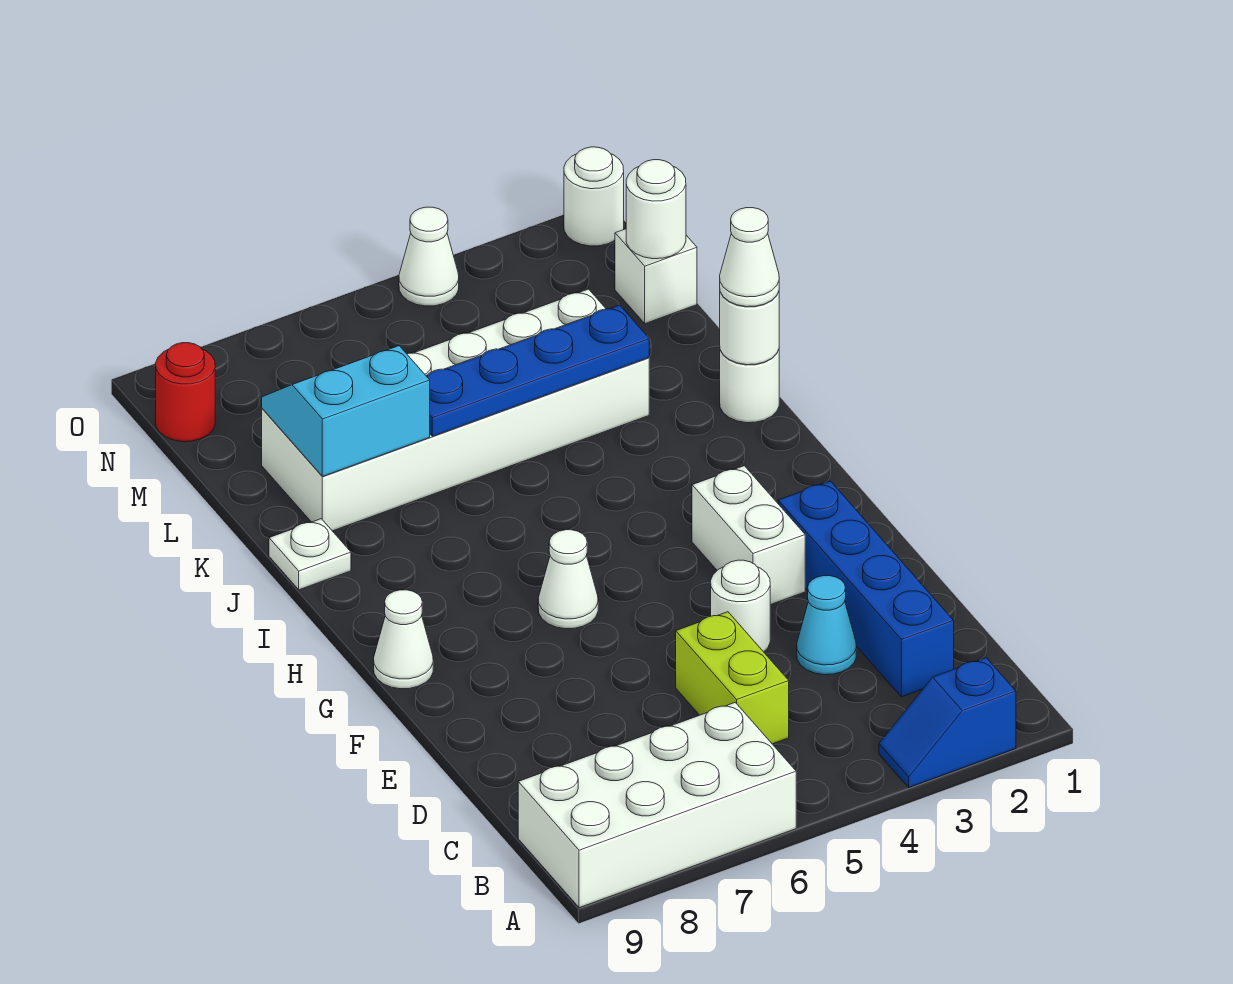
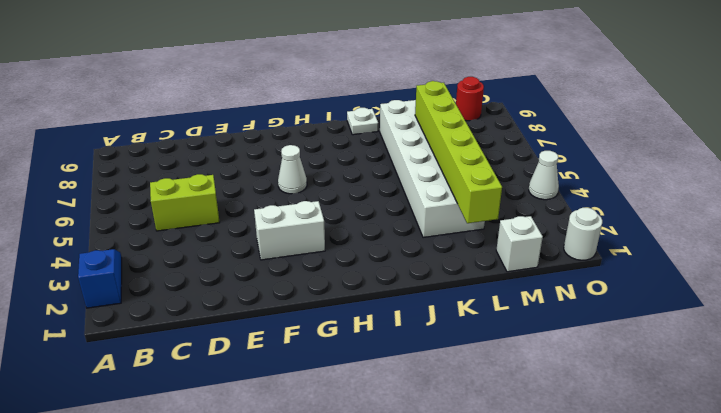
lime brick L2:L7 level 2 -> cyan slope K7:L8 level 2 top K
none -> white brick A6:B9 level 1
none -> blue brick C2:F2 level 1
none -> cyan cone D3 level 1

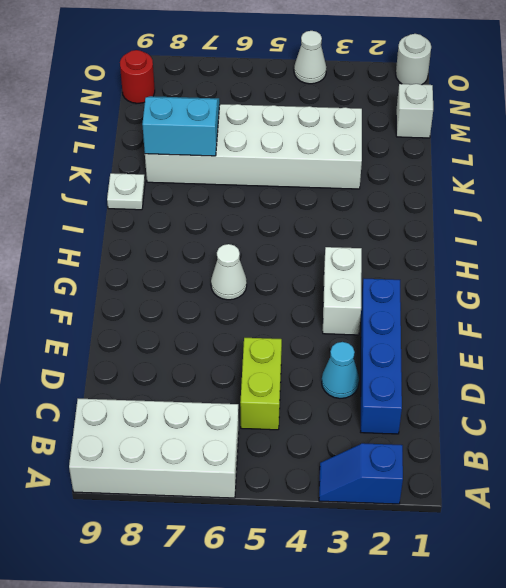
none -> white round brick E4 level 1
none -> white cone G9 level 1
none -> white round brick J1 level 1

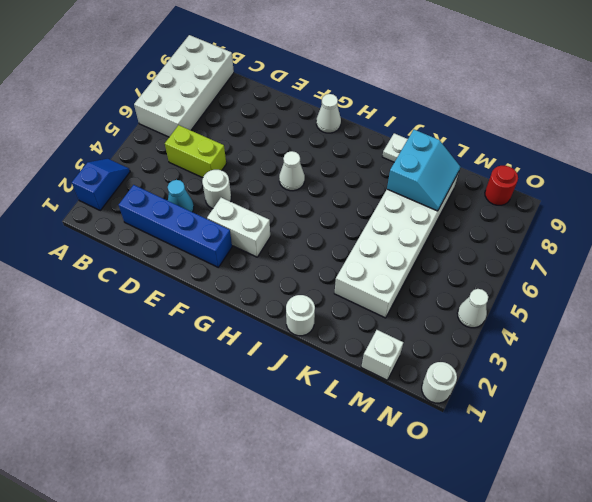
none -> white round brick J1 level 2
none -> blue plate K3:K6 level 2
none -> white round brick M1 level 2

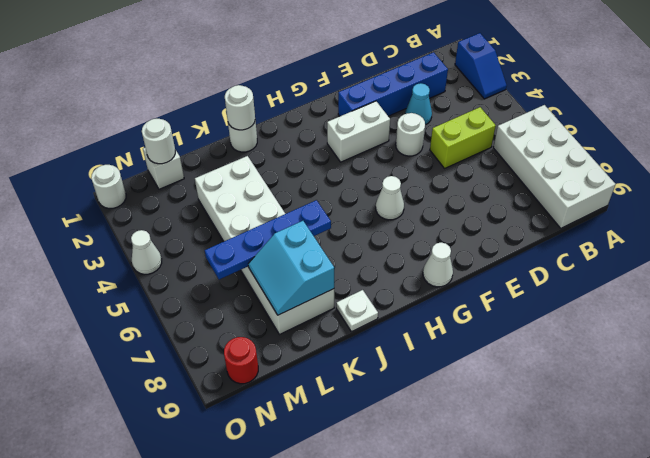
blue plate J6:M6 level 2 -> blue plate K3:K6 level 2
none -> white cone J1 level 3

